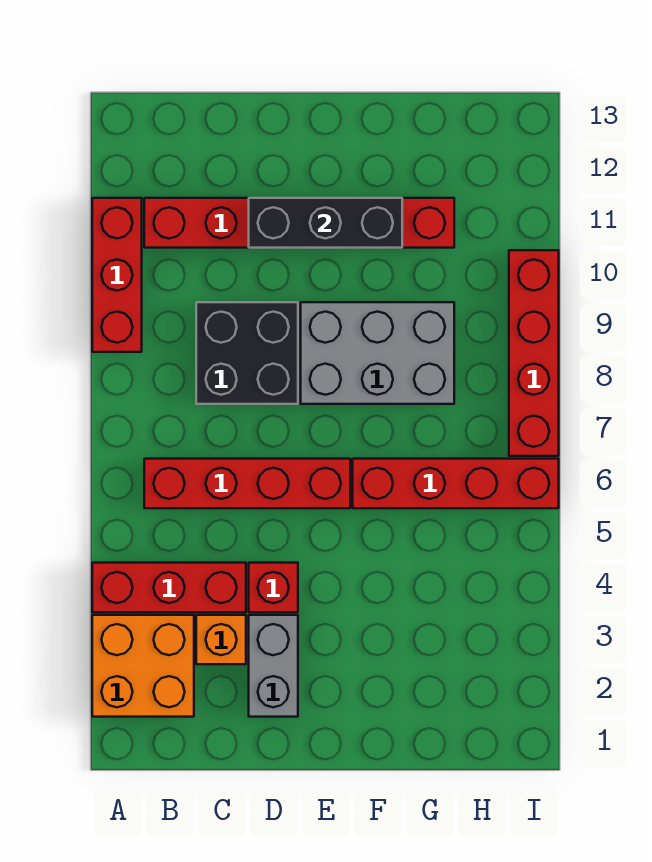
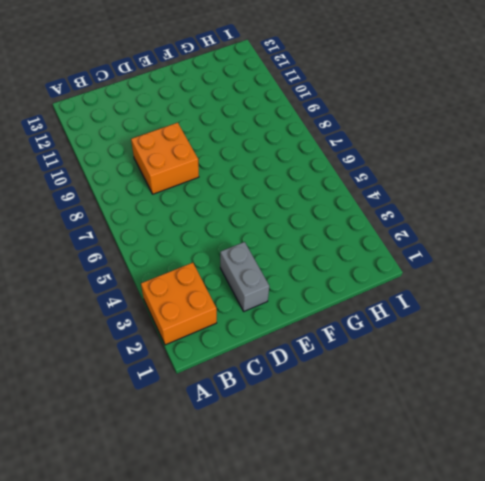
orange brick C8:D9 level 1 -> black brick C8:D9 level 1
none -> red brick A4:C4 level 1
none -> red brick A9:A11 level 1
none -> red brick B6:E6 level 1

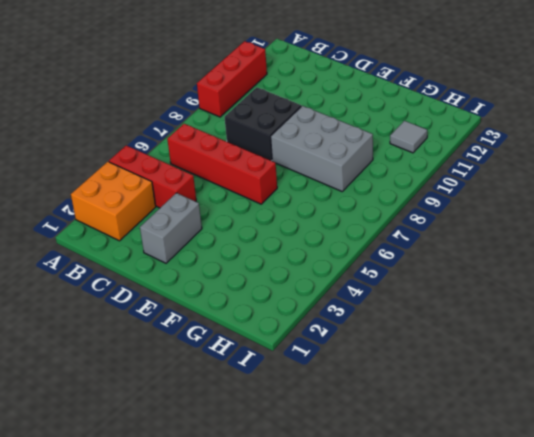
grey tile H11 level 1 -> none
none -> red brick B11:G11 level 1
none -> orange brick C3 level 1
none -> red brick D4 level 1

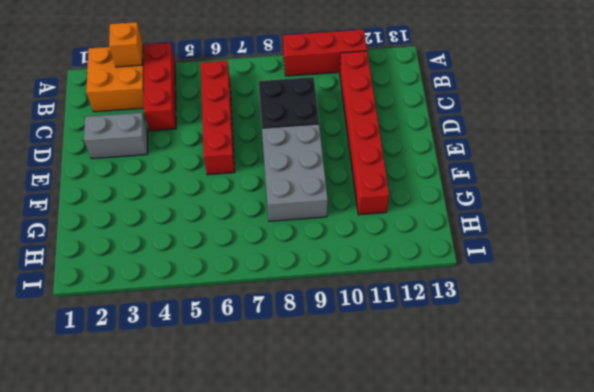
orange brick A3 level 2 -> orange brick C3 level 1
none -> red brick D4 level 1
none -> red brick F6:I6 level 1
none -> red brick I7:I10 level 1

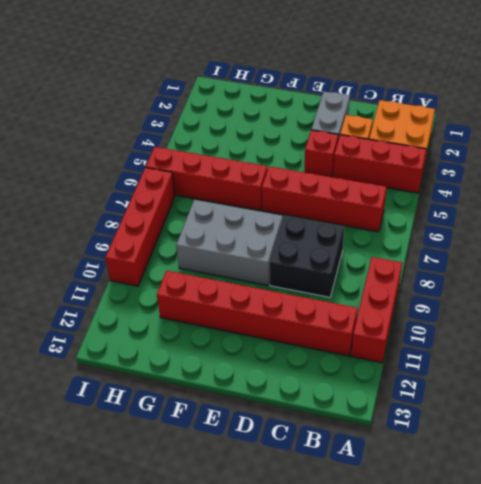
none -> black brick D11:F11 level 2

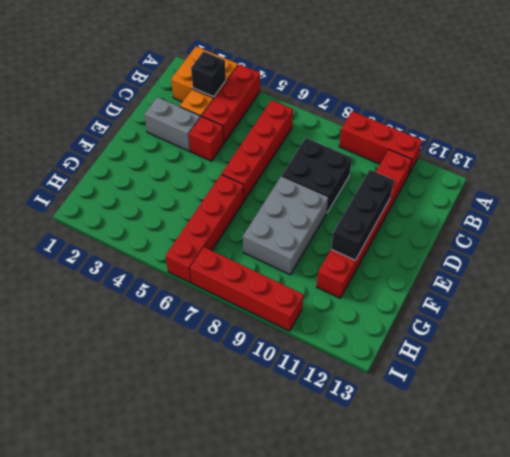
black brick B3 level 2 -> none

